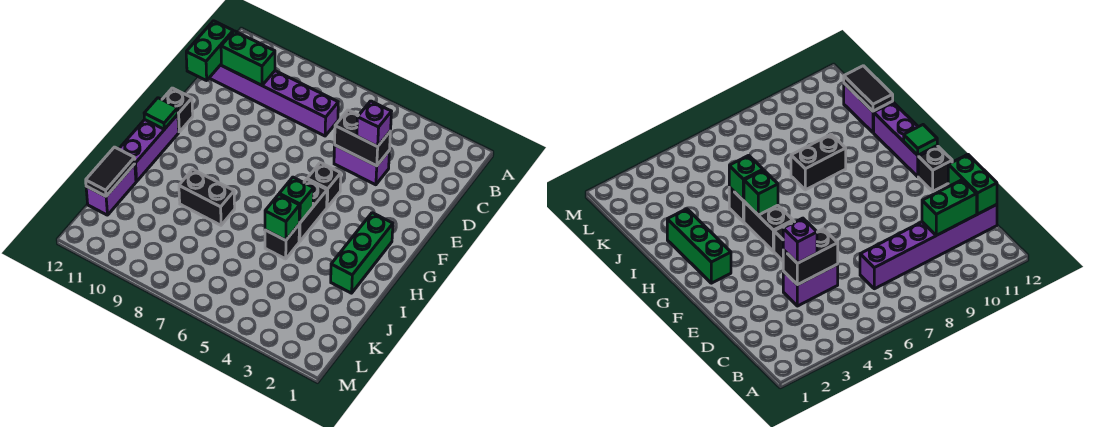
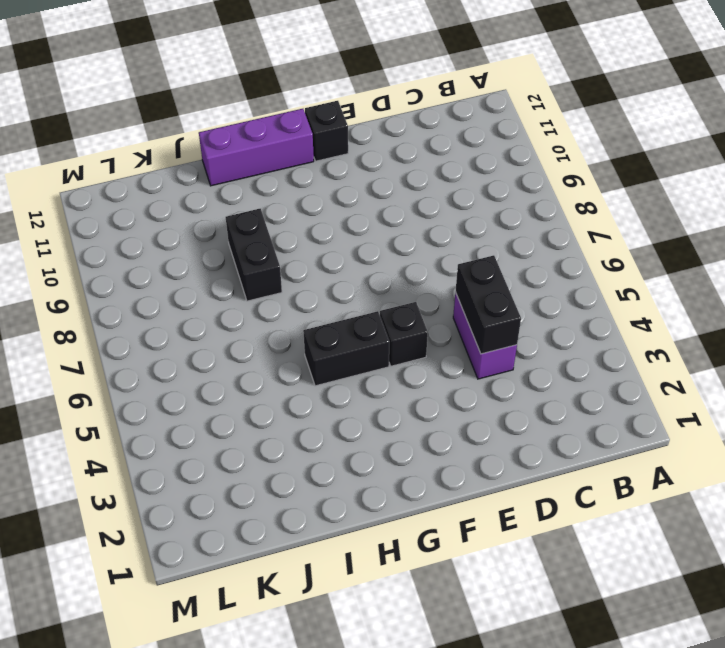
none -> purple brick C7:C12 level 1
none -> green brick G2:I2 level 1
none -> black brick I5 level 1

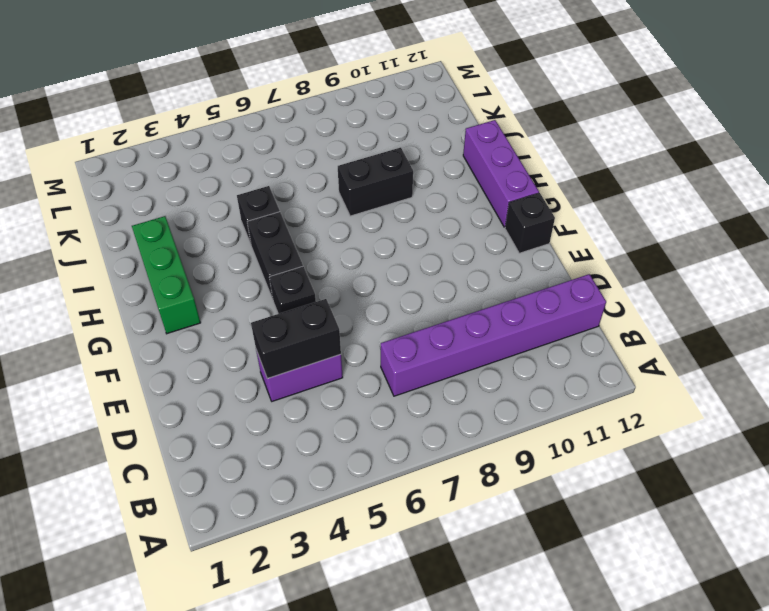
none -> purple brick J12:K12 level 1
none -> green brick C10:C11 level 2
none -> green brick C12:D12 level 2

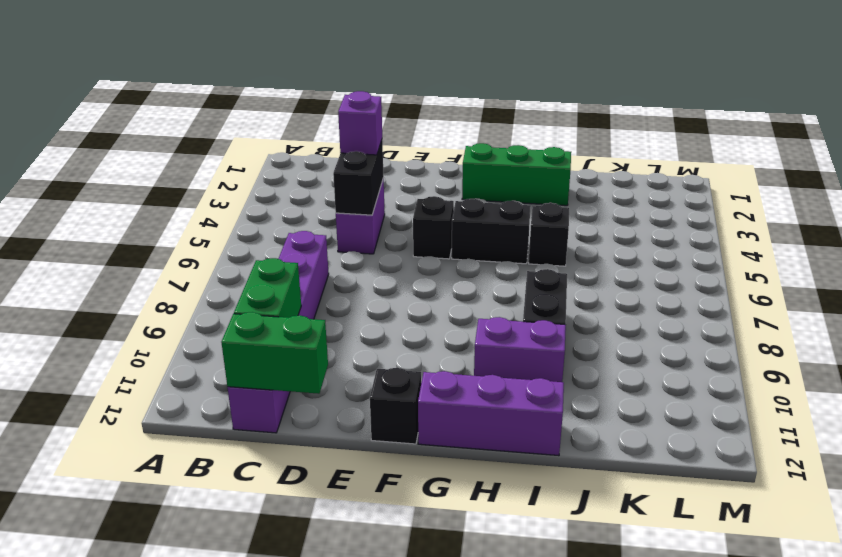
purple brick H10:I10 level 1 -> purple brick J12:K12 level 1
none -> green tile G12 level 2
none -> green brick H5 level 2
none -> green brick I5 level 2

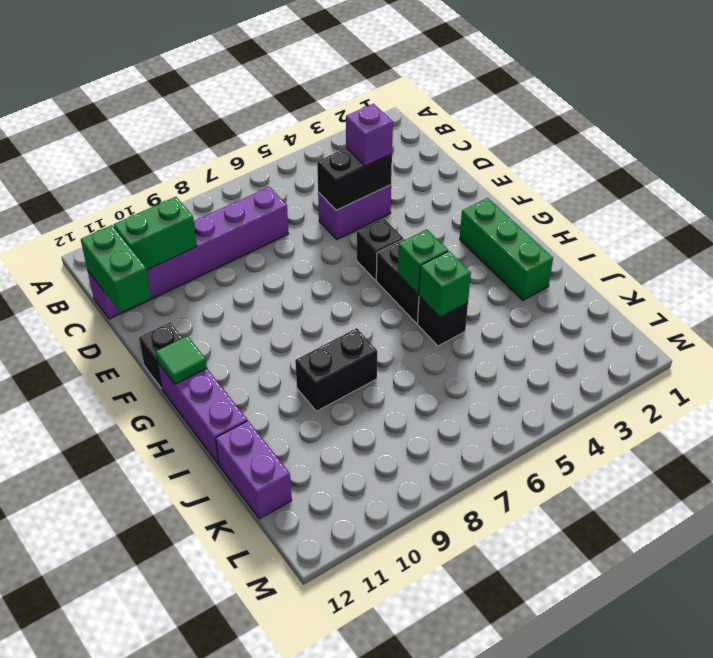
none -> black tile J12:K12 level 2

